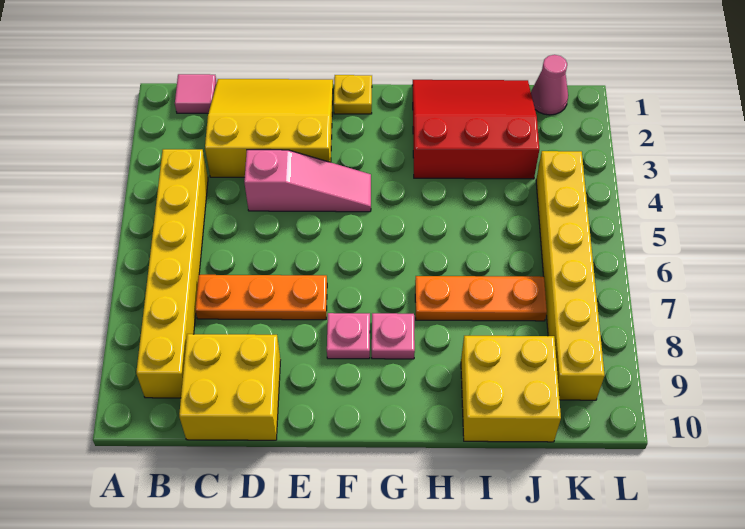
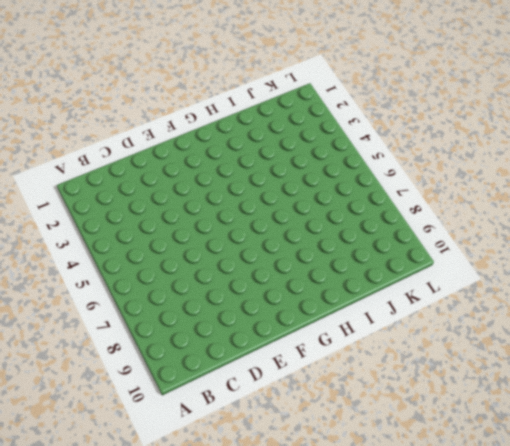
none -> pink tile B1 level 1
none -> yellow brick B4:B9 level 1
none -> yellow slope C1:E3 level 1 top 3

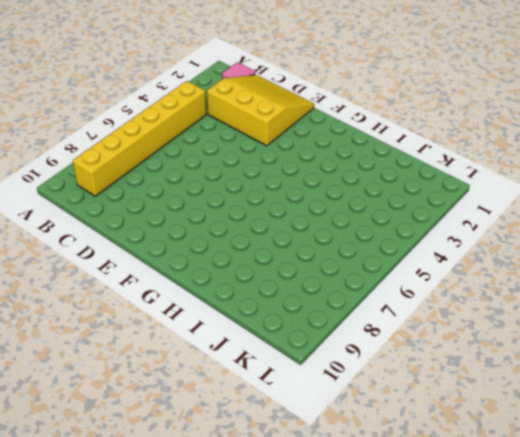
none -> orange plate C7:E7 level 1
none -> yellow brick C9:D10 level 1
none -> pink slope D4:F4 level 1 top D

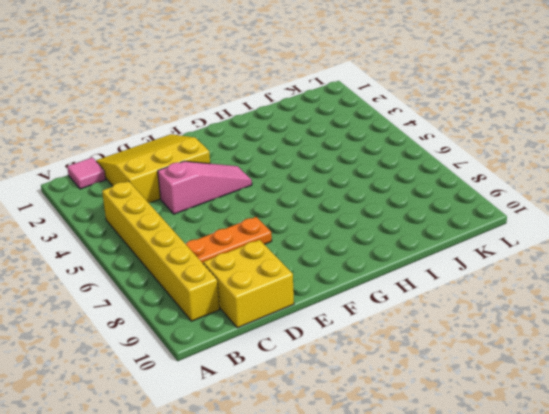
none -> yellow plate F1 level 1
none -> pink plate F8 level 1
none -> pink plate G8 level 1

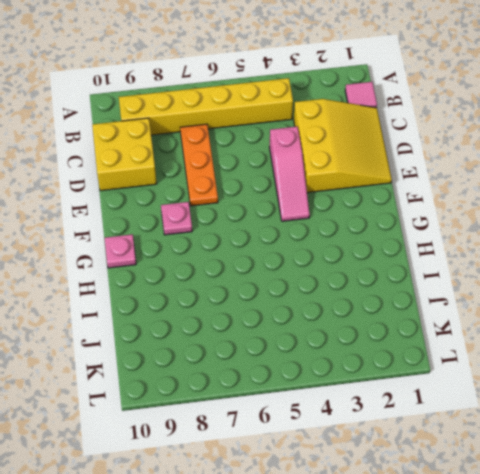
pink plate G10 level 1 -> pink plate G8 level 1
none -> yellow plate F1 level 1
none -> red slope H1:J3 level 1 top 3
none -> orange plate H7:J7 level 1

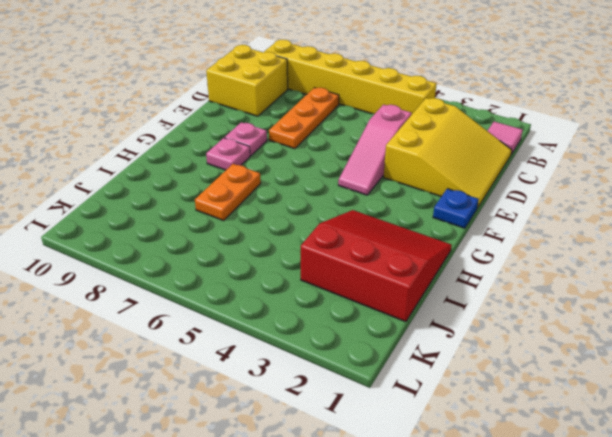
blue plate F1 level 1 -> yellow plate F1 level 1
red slope H1:J3 level 1 top J -> red slope H1:J3 level 1 top 3
orange plate H7:I7 level 1 -> orange plate H7:J7 level 1
none -> yellow brick I9:J10 level 1
none -> pink cone K1 level 1
none -> yellow brick K4:K9 level 1

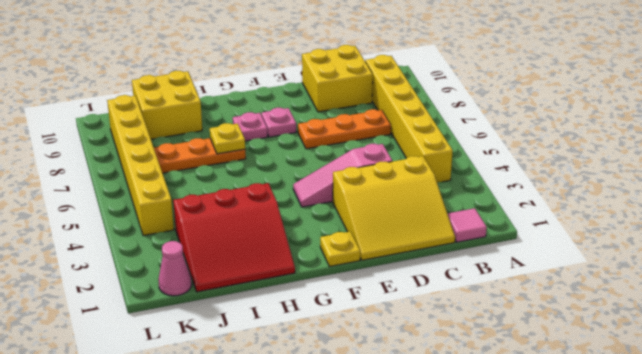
yellow plate H7 level 2 -> none

